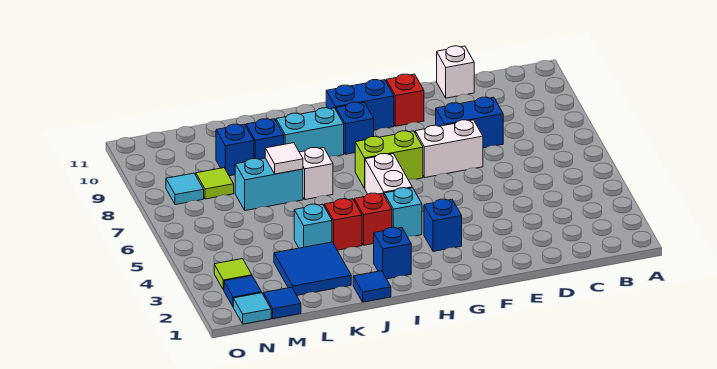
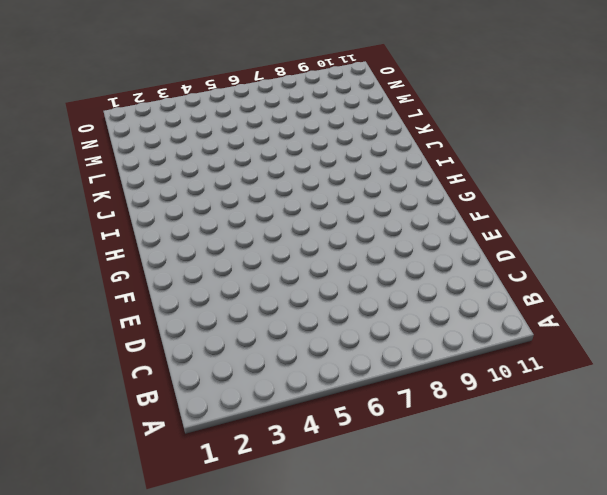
none -> blue brick D8:E8 level 1
none -> white brick D11 level 1
none -> white brick E7:F7 level 1

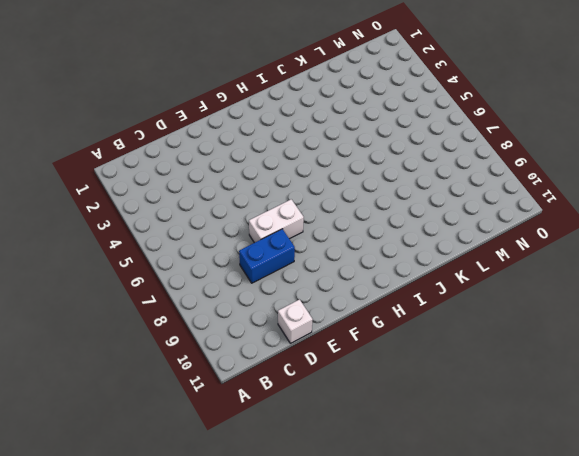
none -> red brick F10 level 1
none -> blue brick G3 level 1
none -> lime brick G7:H7 level 1

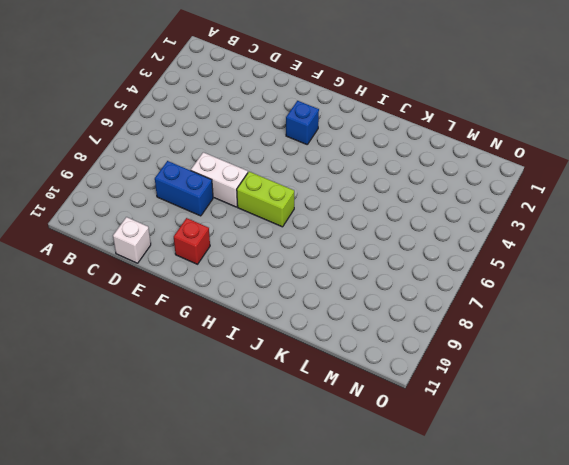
none -> blue brick G10:H10 level 1
none -> cyan brick H4 level 1
none -> white brick H5:H6 level 1

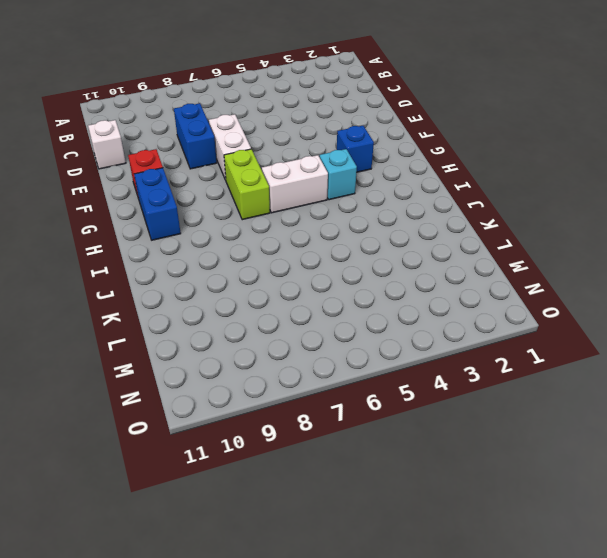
none -> blue brick H9 level 1
none -> blue brick I2 level 1
none -> red brick I4 level 1

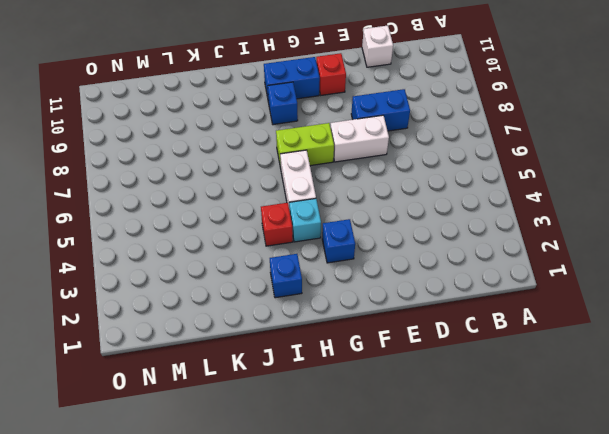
none -> cyan brick I9:J9 level 1
none -> blue tile J1 level 1
none -> red brick J4 level 1

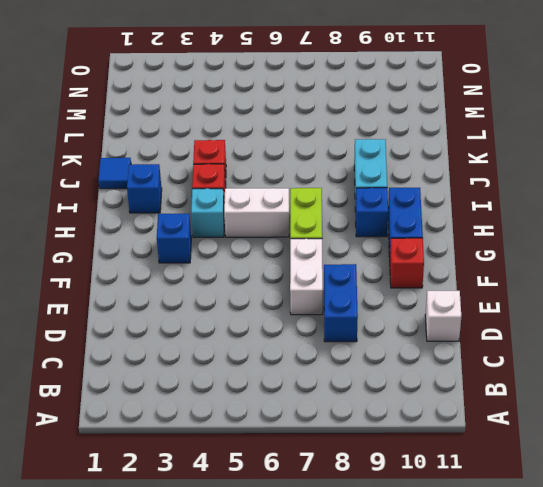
none -> white brick J7 level 1
none -> blue tile K2:L3 level 1
none -> cyan brick K4 level 1

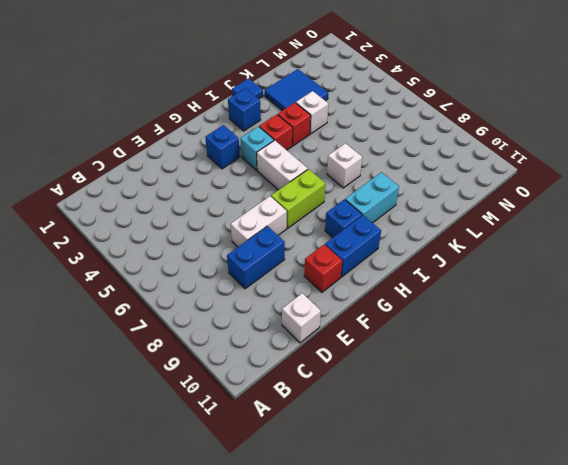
white brick K4 level 1 -> cyan brick K4 level 1
none -> cyan brick K7:L7 level 1
none -> blue brick K9 level 1
none -> blue brick L9 level 1

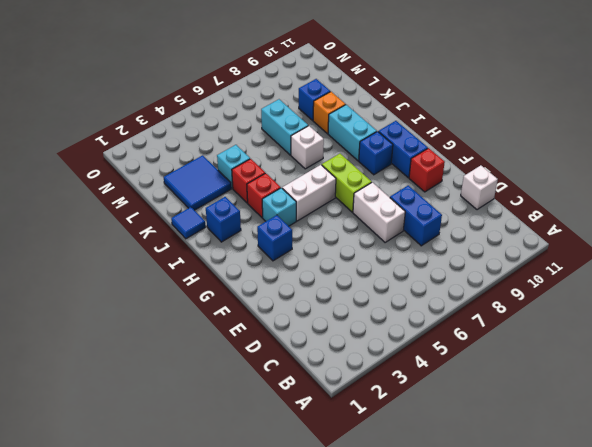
orange brick K9 level 1 -> blue brick K9 level 1
none -> blue tile M1 level 1
none -> lime tile M8 level 1
none -> cyan tile N1 level 1

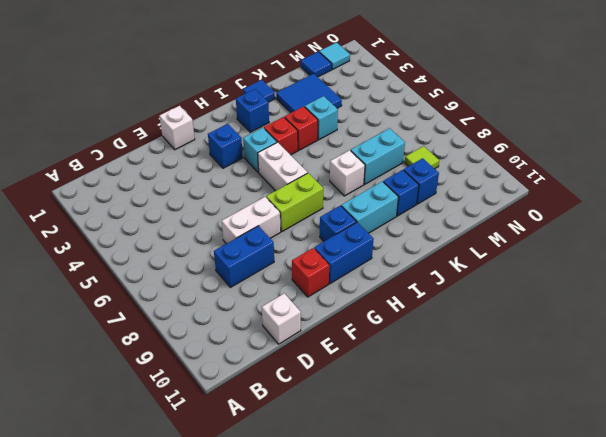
white brick F1 level 1 -> none
none -> blue tile N2 level 1
none -> lime tile N3 level 1
none -> cyan tile N8 level 1

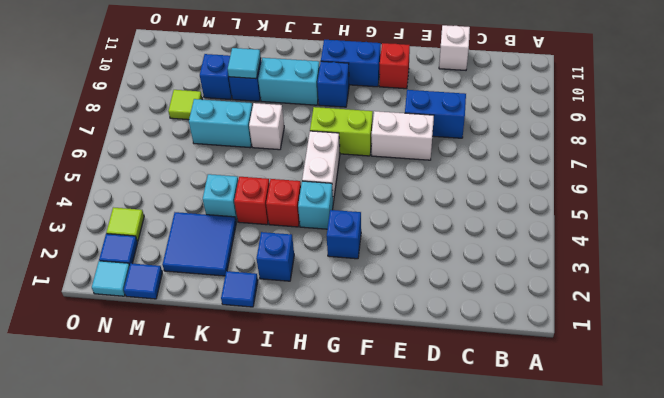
cyan tile K9 level 2 -> cyan tile N8 level 1
none -> white tile K7 level 2

